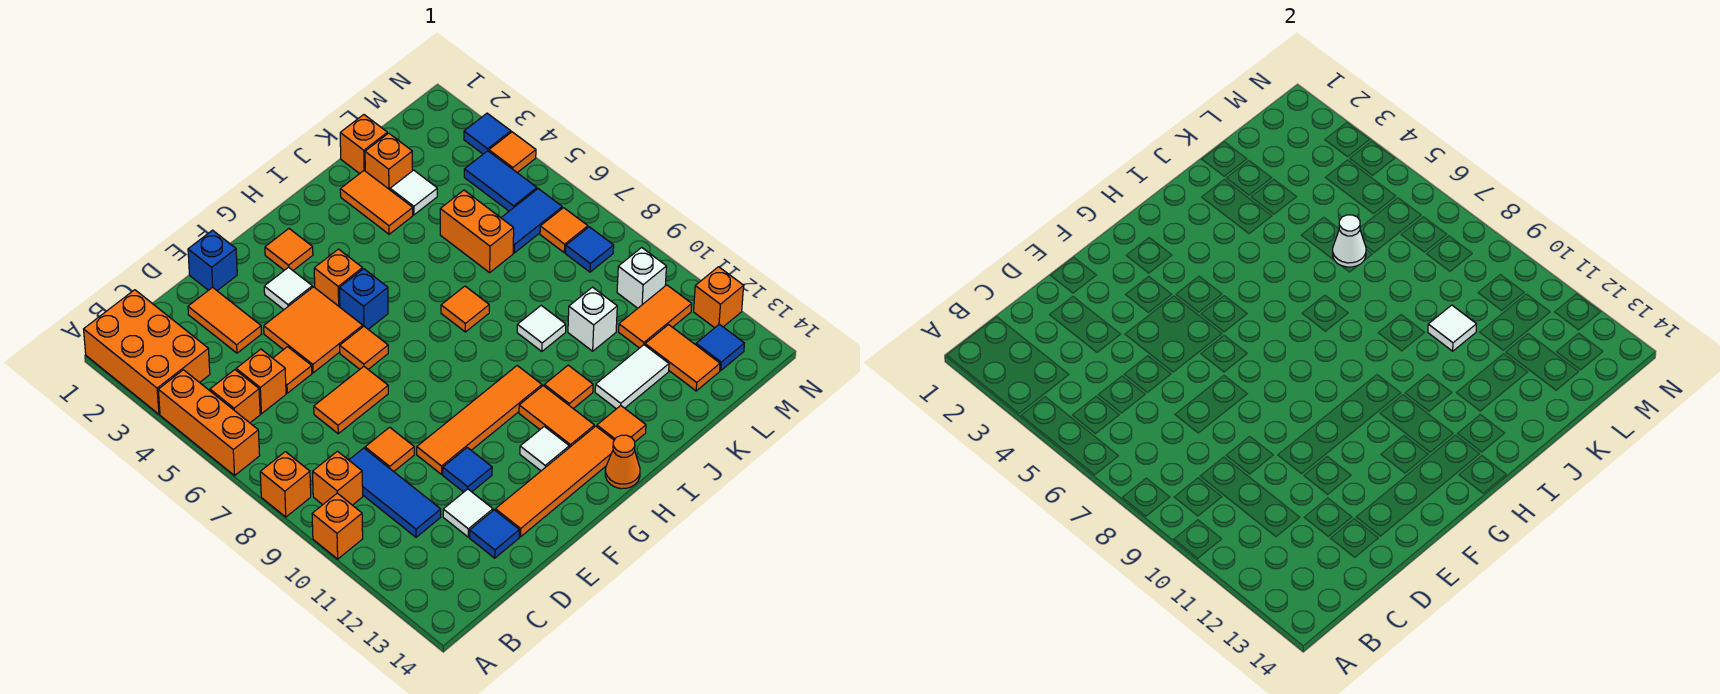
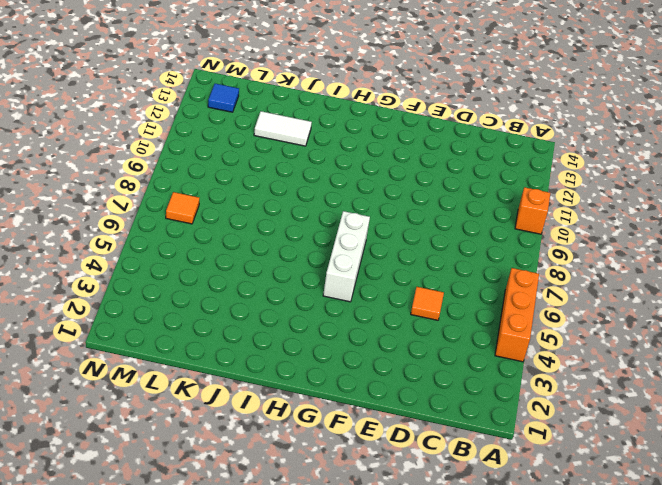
white brick G5:G7 level 1 -> blue brick G5 level 1
none -> orange brick A1:B3 level 1
none -> orange brick A8 level 1
none -> orange brick B5 level 1
none -> orange brick B9 level 1

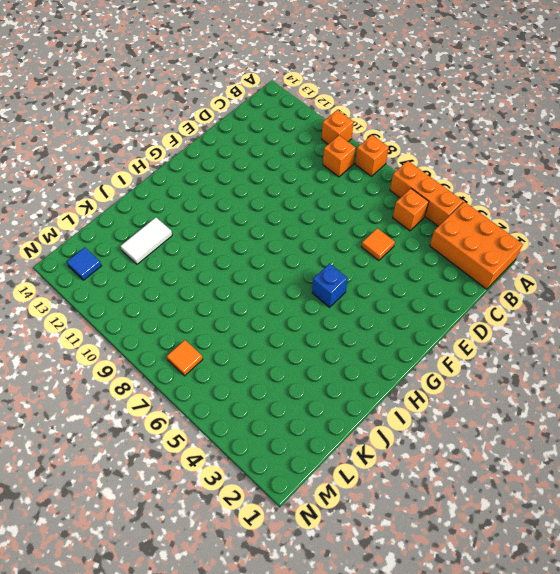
none -> orange brick C5 level 1
none -> blue tile C9:C11 level 1
none -> orange tile D2:D3 level 1
none -> orange tile D7:E7 level 1

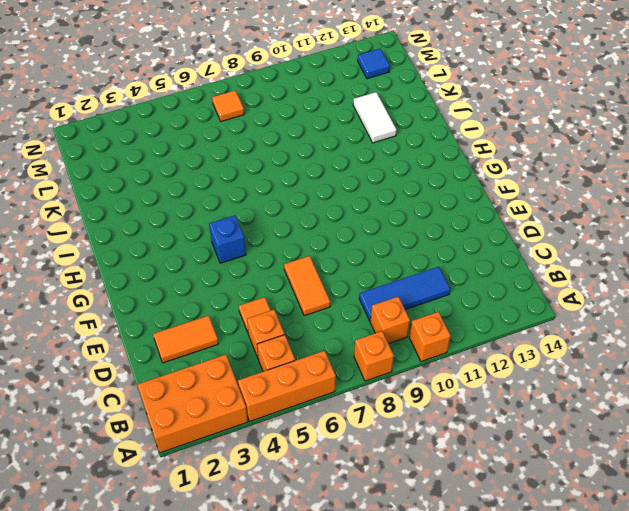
none -> orange tile D9 level 1
none -> white tile D12 level 1
none -> blue tile D13 level 1
none -> blue brick E1 level 1

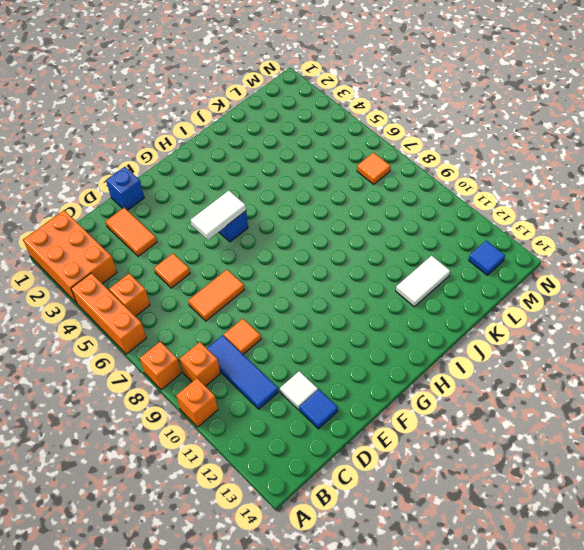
white tile F5:G5 level 2 -> none
none -> orange brick C5 level 1
none -> orange tile E4:F5 level 1
none -> orange tile E10:H10 level 1
none -> blue tile E11 level 1

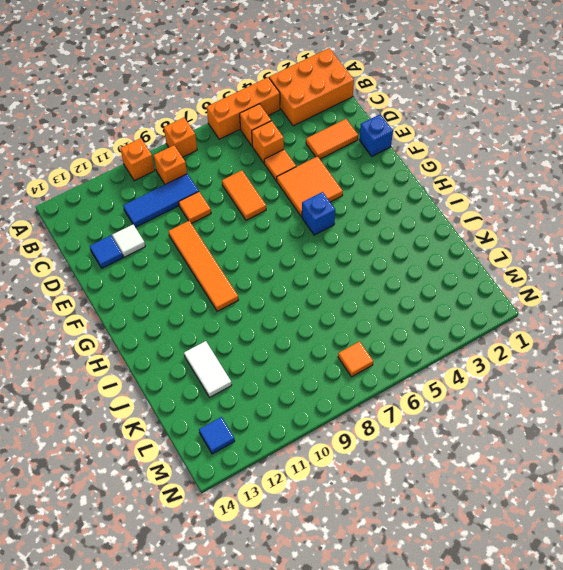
none -> blue tile E11 level 1
none -> orange tile E13:H13 level 1
none -> white tile F3 level 1
none -> orange tile F6 level 1

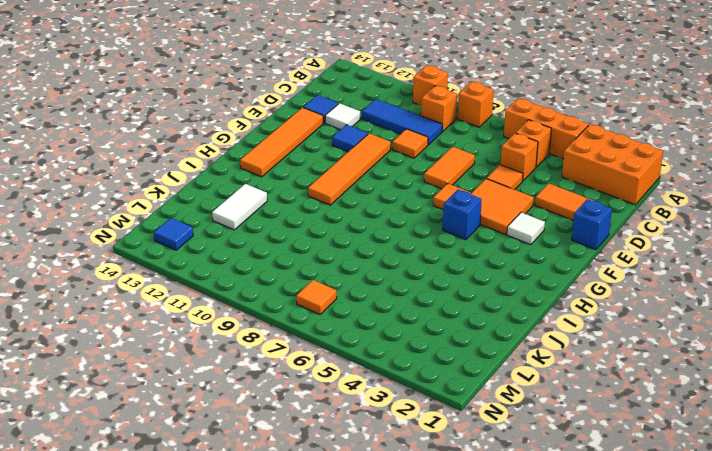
none -> orange tile G2 level 1
none -> orange brick G4 level 1
none -> white tile G12 level 1
none -> orange tile H11:H12 level 1

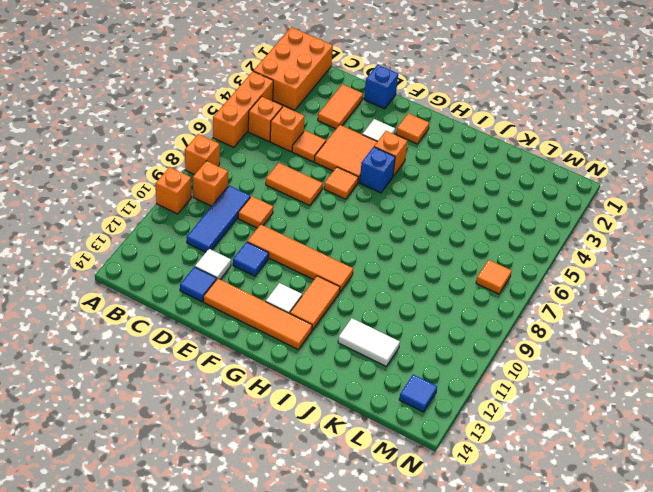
none -> orange cone H14 level 1
none -> orange tile I7 level 1
none -> orange tile I11 level 1
none -> orange tile I13 level 1

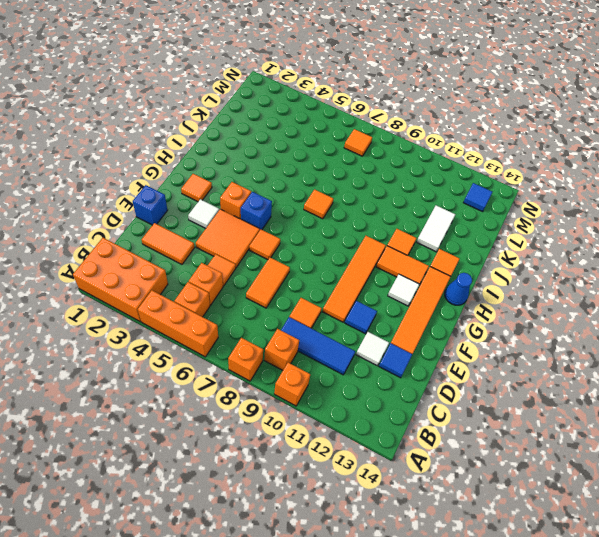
blue cone H14 level 1 -> orange cone H14 level 1
none -> orange tile J2:J3 level 1
none -> white tile J9 level 1
none -> orange brick K1 level 1
none -> orange brick K2 level 1

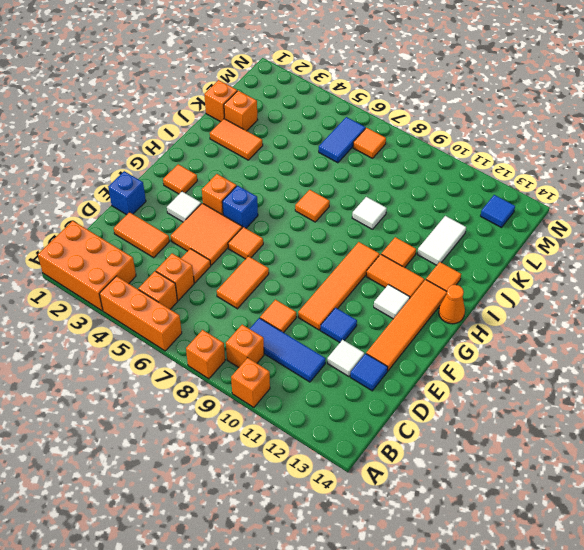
none -> white tile K3 level 1
none -> orange brick K5:K6 level 1
none -> white brick K10 level 1
none -> orange tile L11:M11 level 1

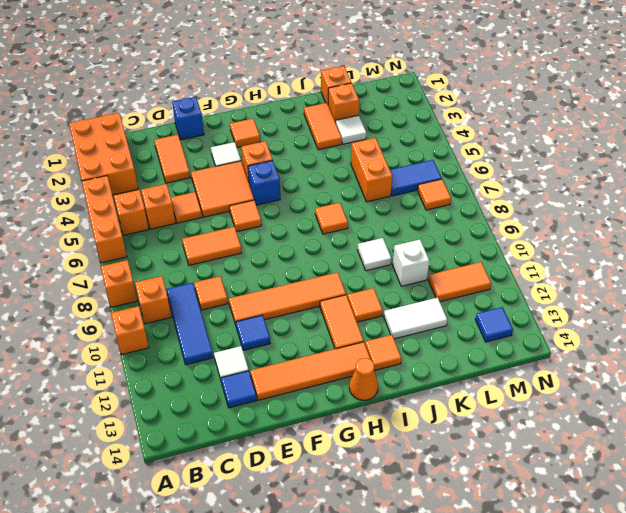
none -> white tile G12 level 1
none -> orange tile L12:L13 level 1
none -> blue tile M4:M5 level 1
none -> blue tile M8 level 1

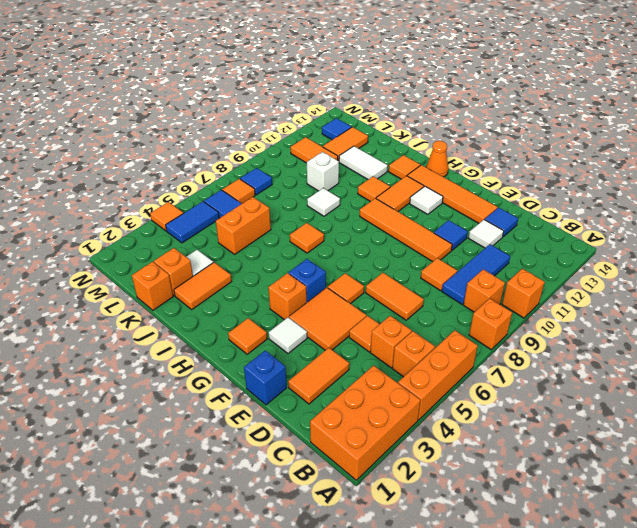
none -> white brick M10 level 1
none -> blue tile N3 level 1
none -> orange brick N12 level 1
none -> white cone K6 level 2

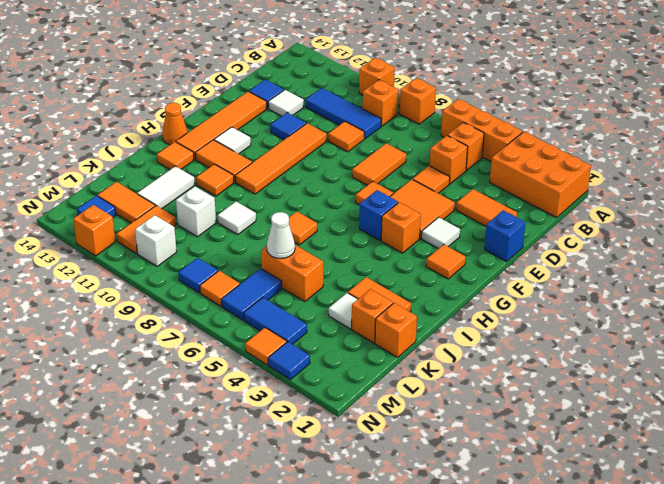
none -> white tile K10 level 2

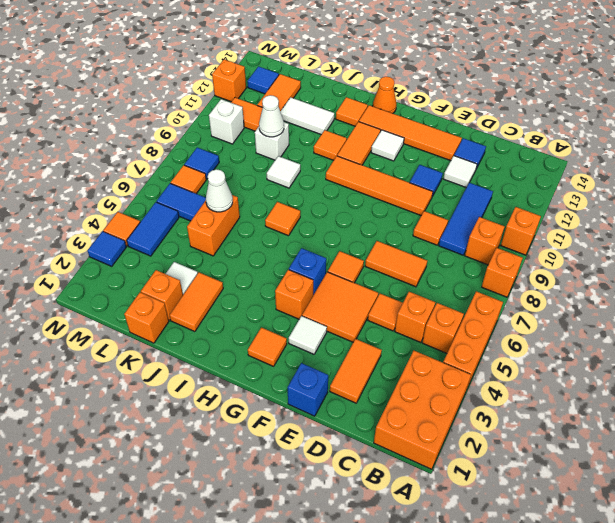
white cone K10 level 2 -> white tile K10 level 2

